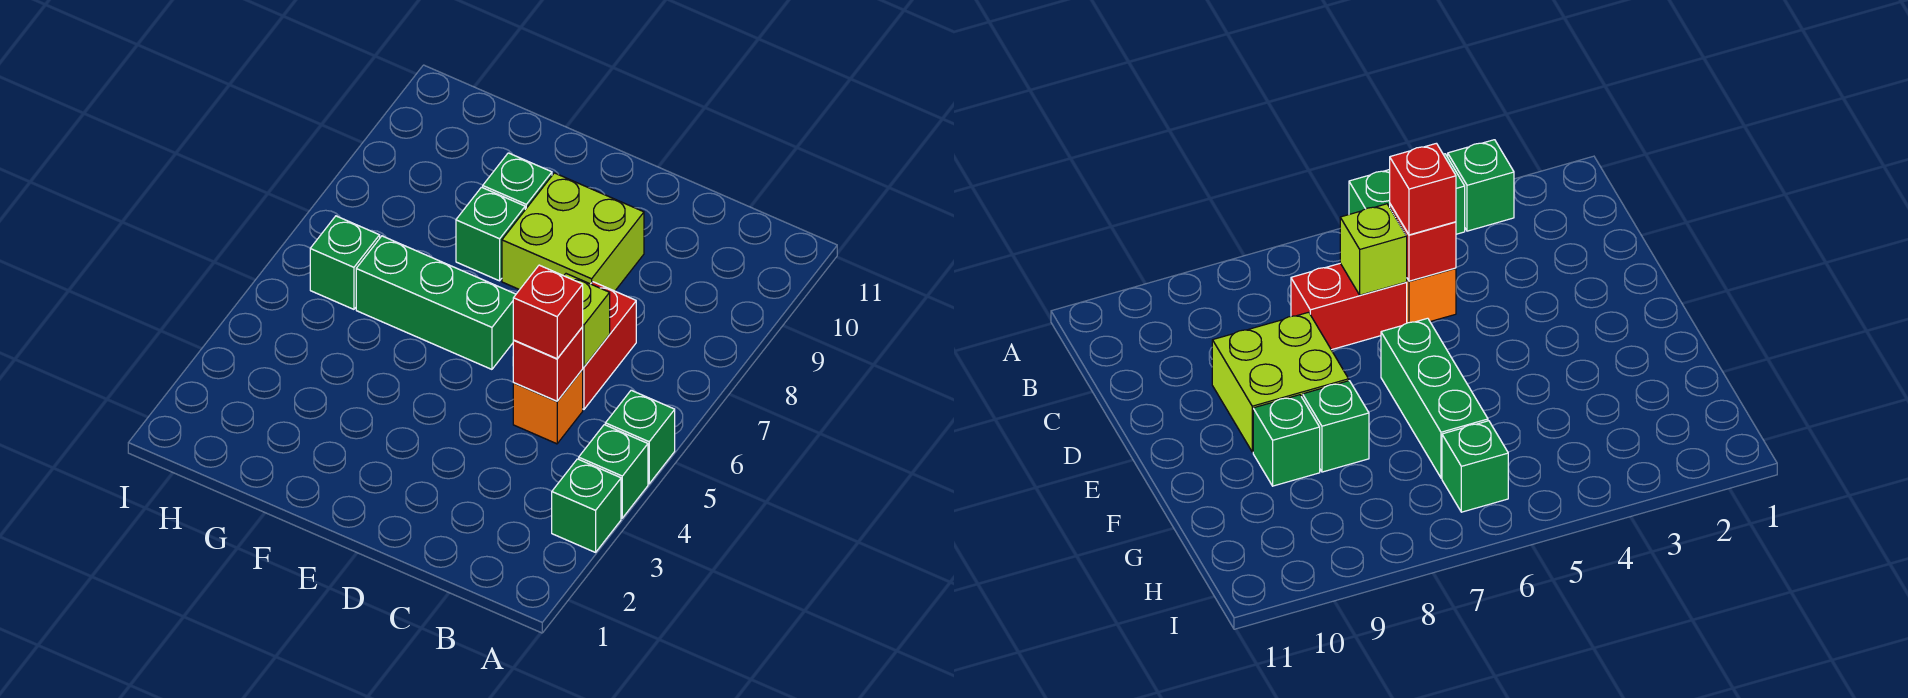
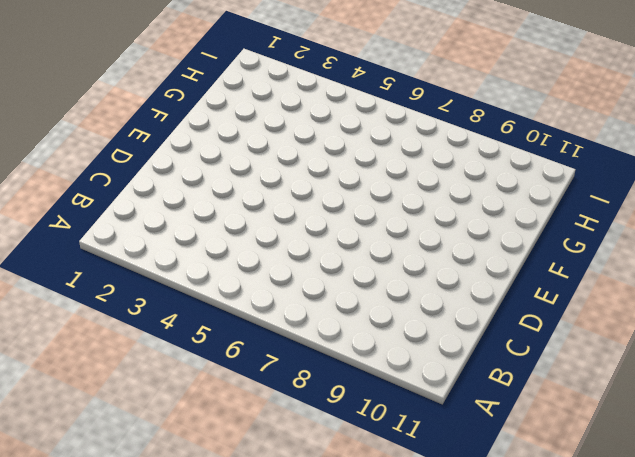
none -> green brick A3 level 1
none -> green brick A4 level 1
none -> green brick A5 level 1

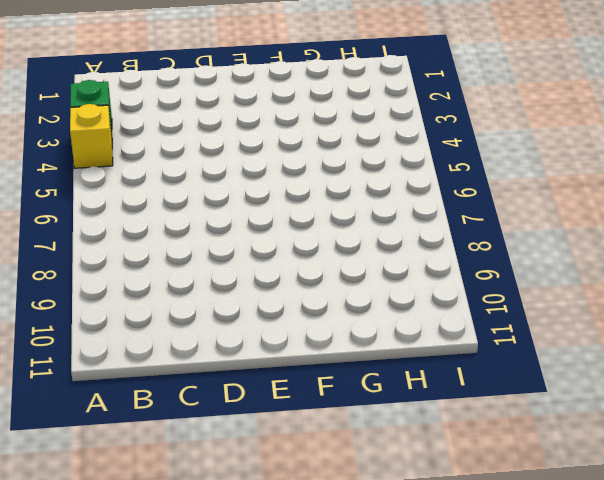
yellow brick A4 level 1 -> green brick A4 level 1
none -> green brick A5 level 1
none -> orange brick C5 level 1
none -> red brick C6:C7 level 1

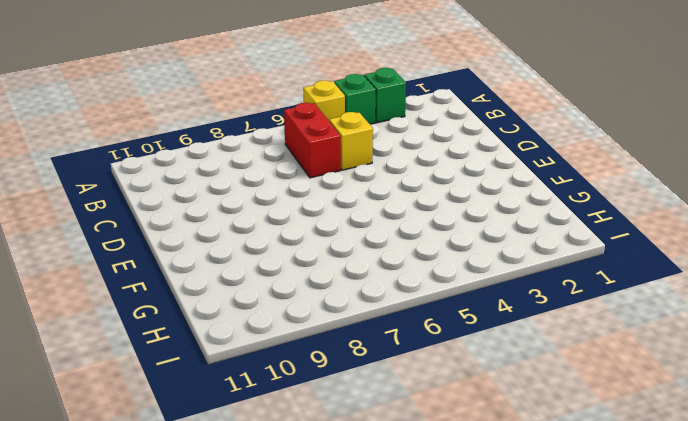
yellow brick A5 level 1 -> green brick A5 level 1
red brick B6:C6 level 1 -> red brick C6:C7 level 1
yellow brick C5 level 1 -> orange brick C5 level 1
none -> lime brick D8:E9 level 1
none -> green brick E6:G6 level 1
none -> green brick F8 level 1

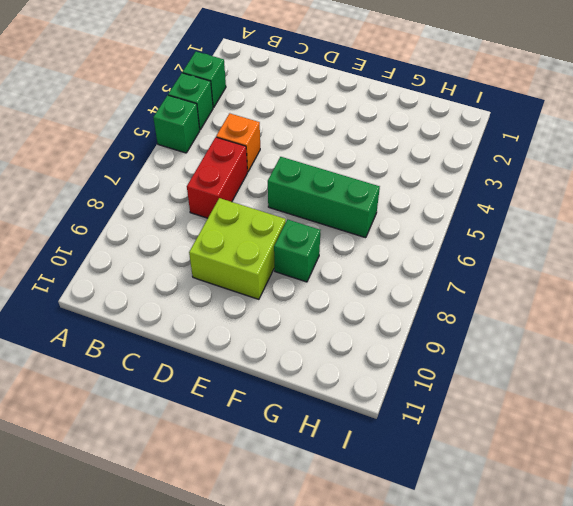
none -> green brick F9 level 1
none -> green brick H6 level 1
none -> red brick C5 level 2

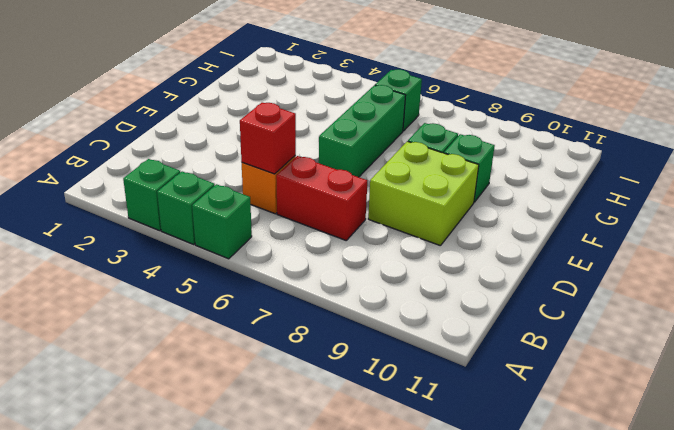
none -> lime brick C6 level 2
none -> red brick C5 level 3

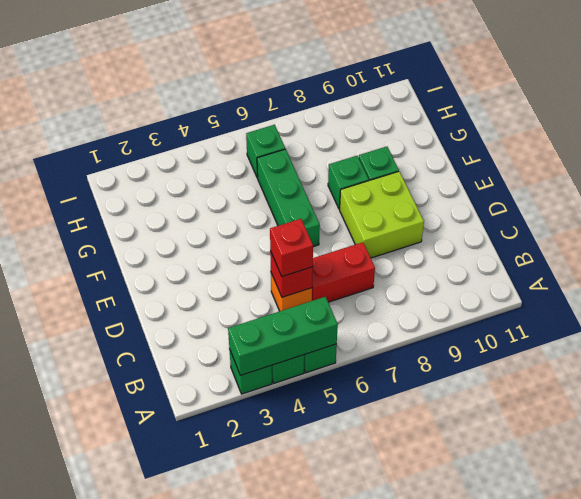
green brick A3:A5 level 2 -> none
none -> lime brick C6 level 2

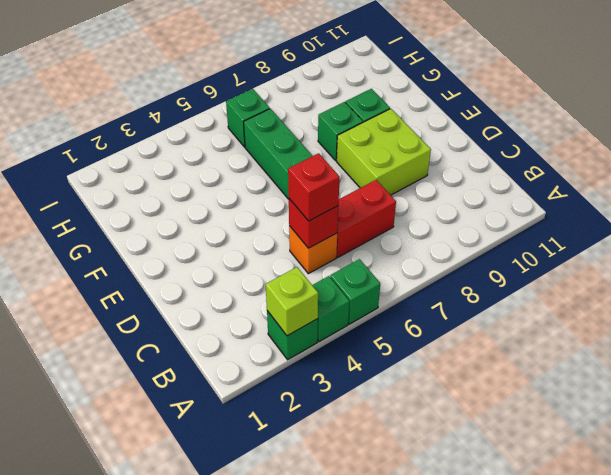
lime brick A3 level 2 -> lime brick C6 level 2

